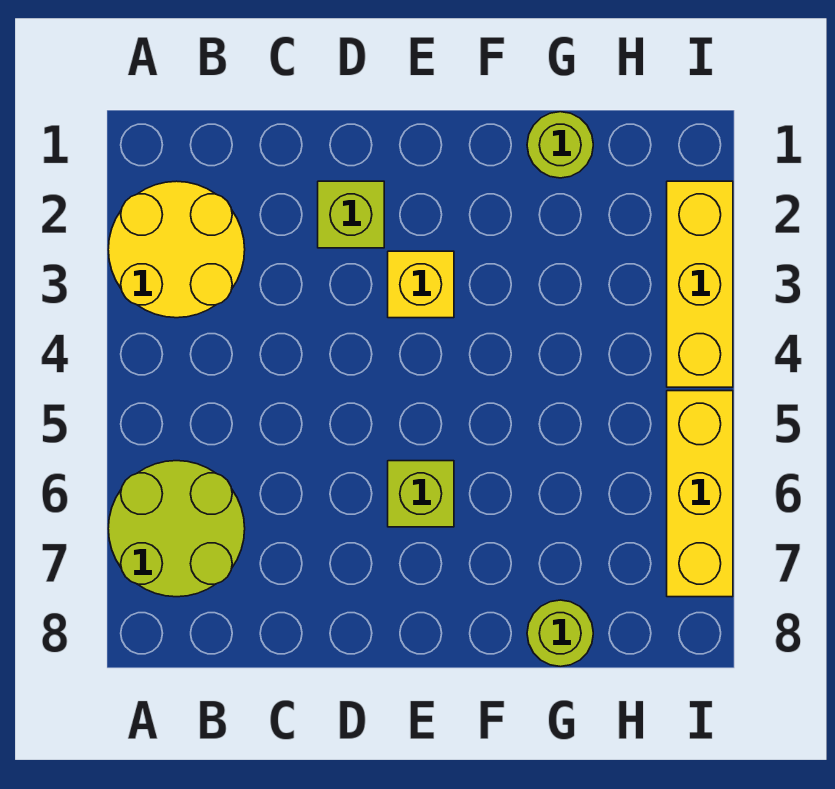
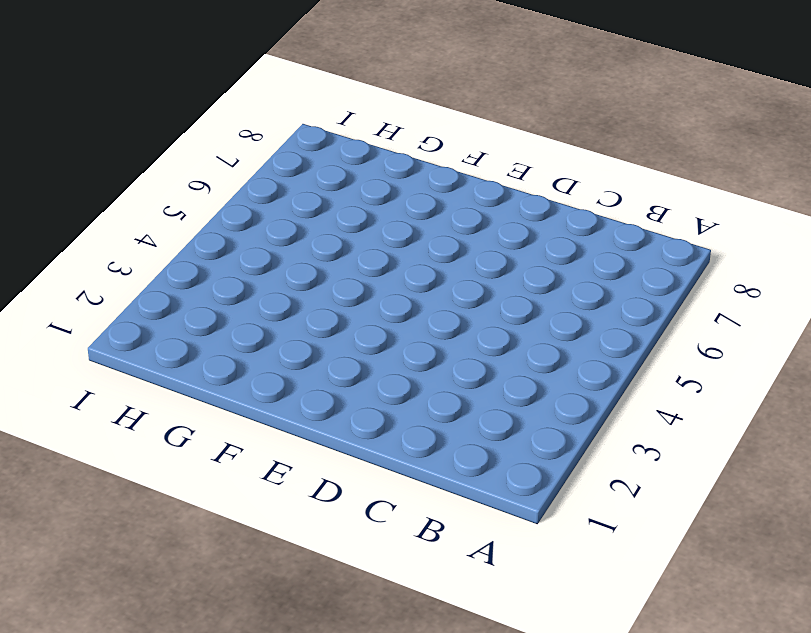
none -> yellow round brick A2:B3 level 1
none -> lime round brick A6:B7 level 1

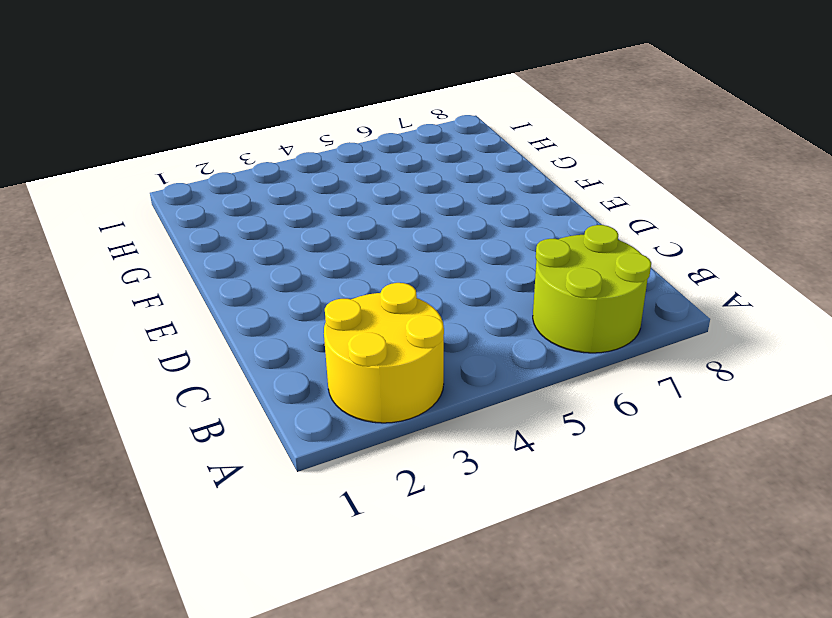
none -> lime brick D2 level 1
none -> yellow brick E3 level 1

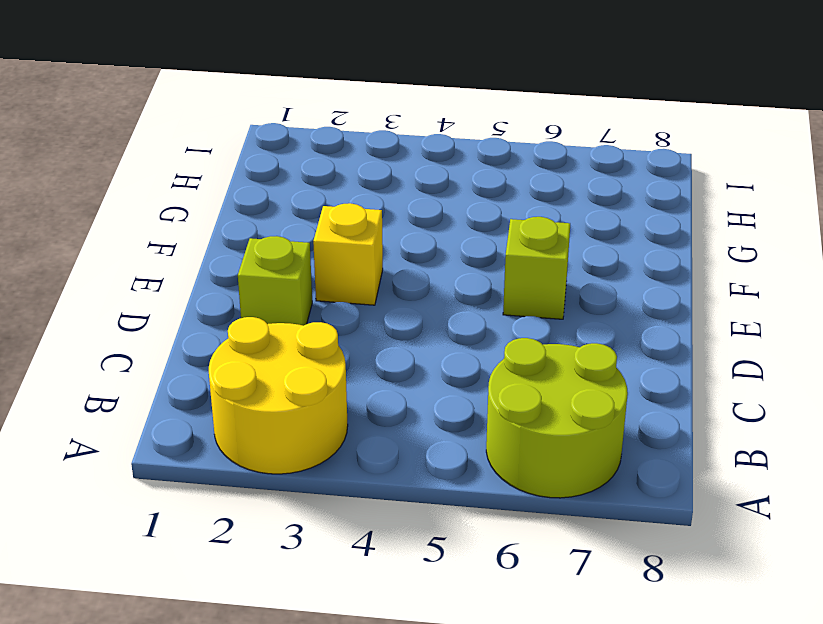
none -> lime round brick G1 level 1
none -> lime round brick G8 level 1

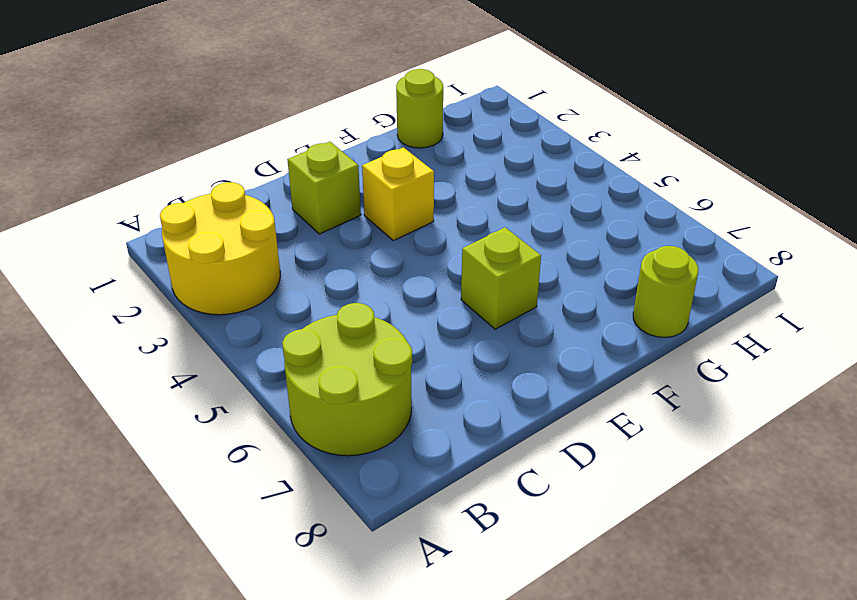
none -> yellow brick I2:I4 level 1
none -> yellow brick I5:I7 level 1

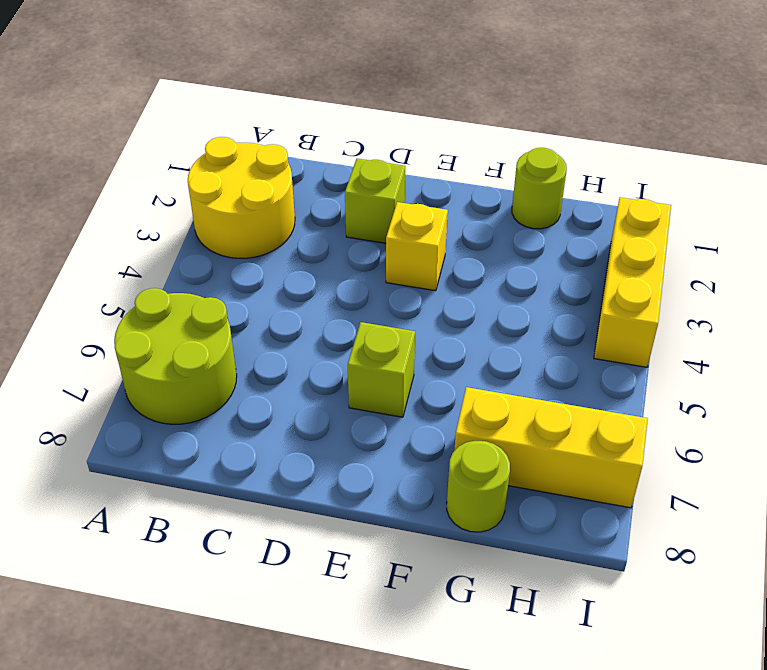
yellow brick G7:I7 level 1 -> yellow brick I5:I7 level 1

